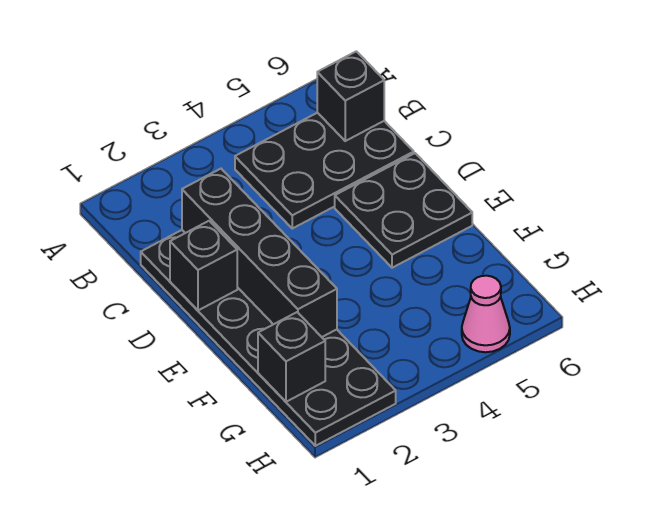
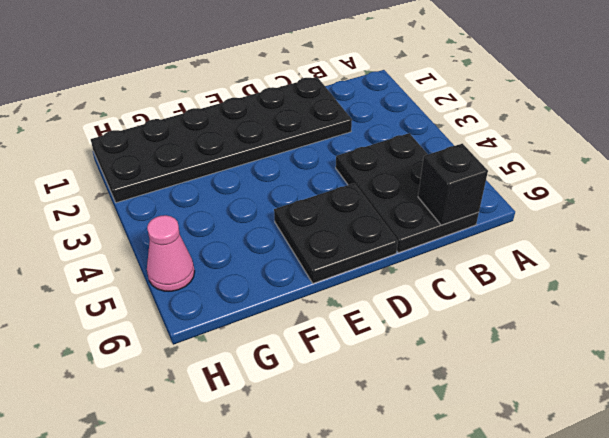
none -> black brick C2:F2 level 2
none -> black brick D1 level 2

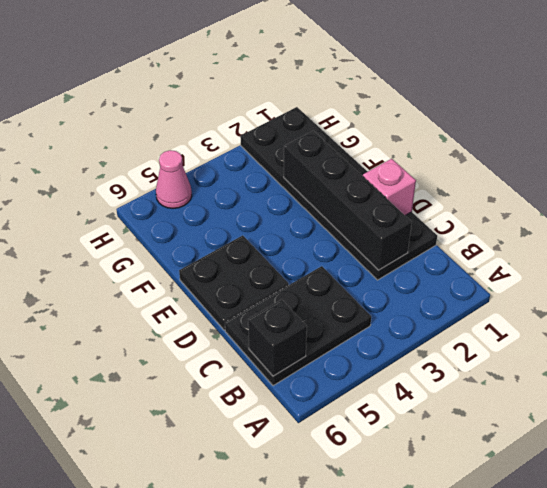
pink brick D1 level 2 -> black brick D1 level 2
none -> black brick G1 level 2

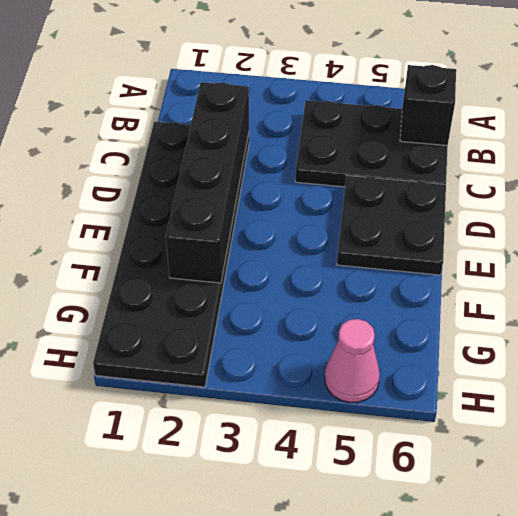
none -> black brick D1 level 2
none -> black brick G1 level 2

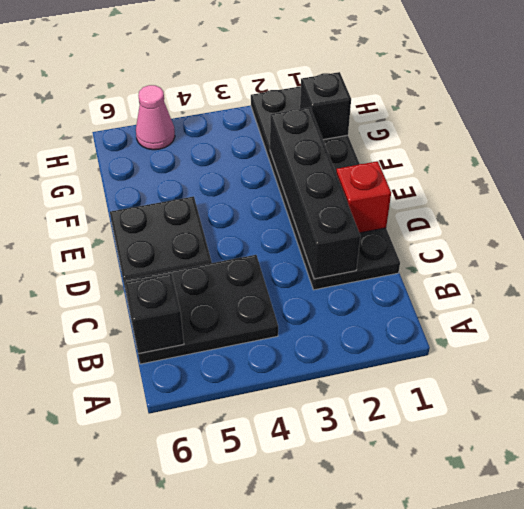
red brick D1 level 2 -> black brick D1 level 2

